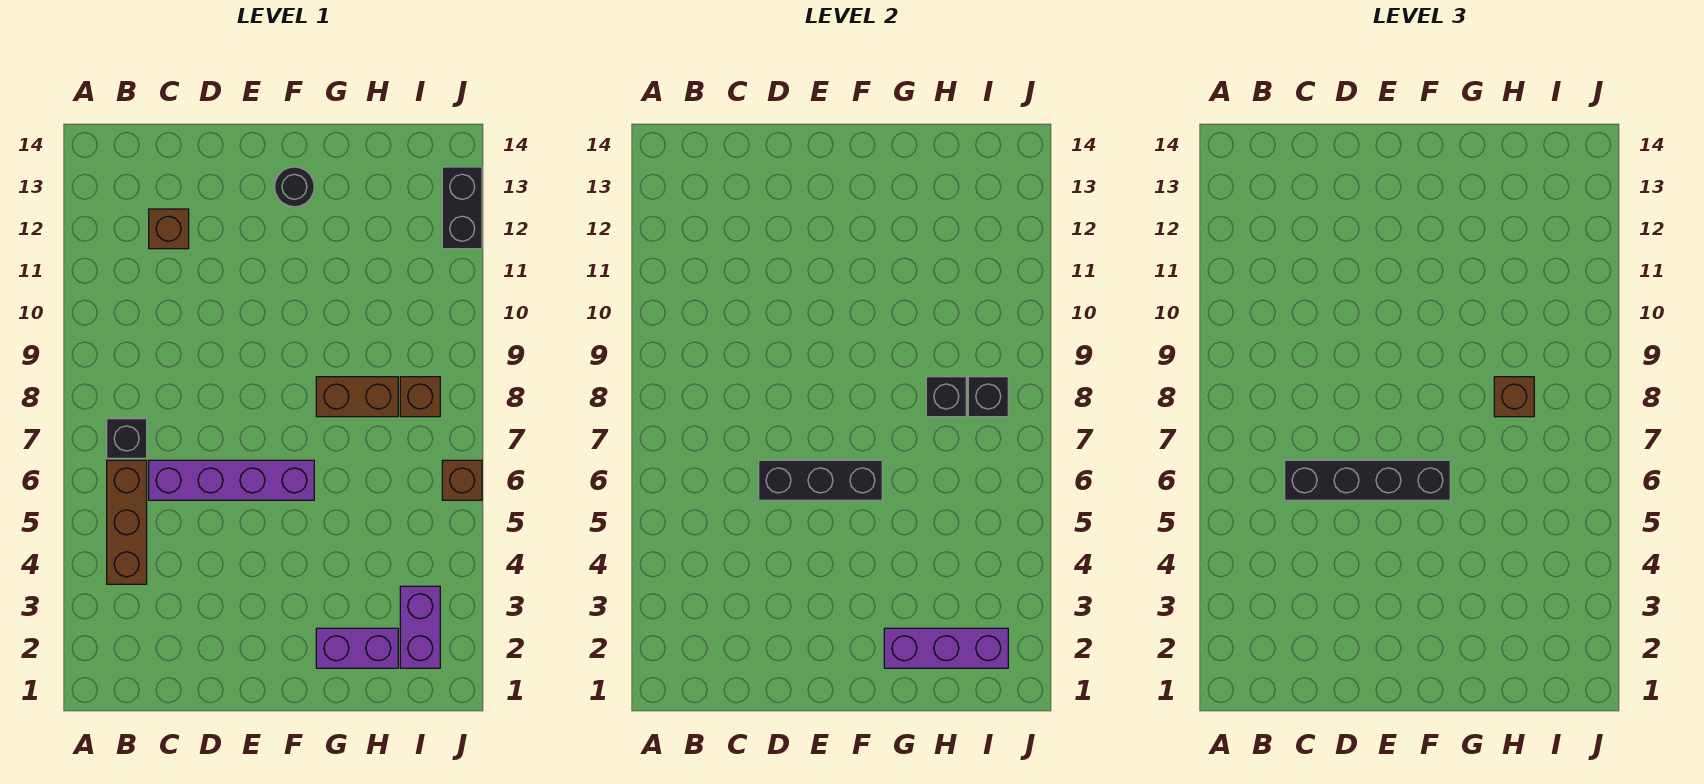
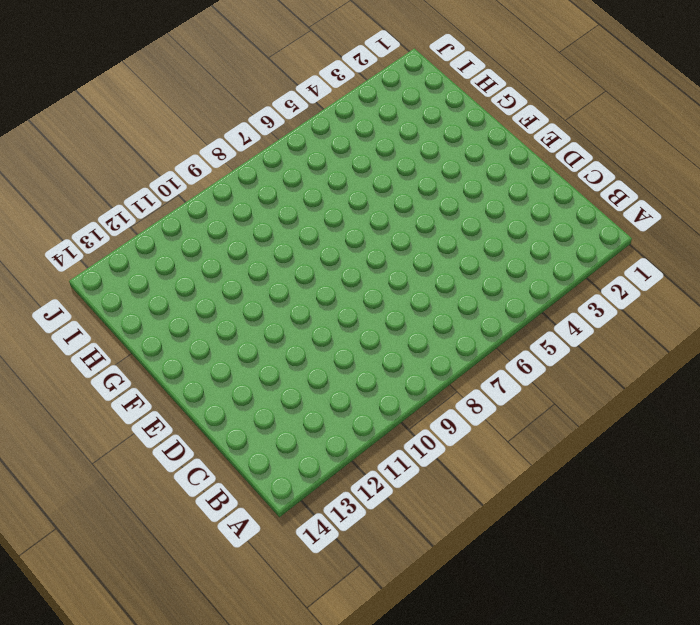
none -> brown brick B4:B6 level 1
none -> black brick B7 level 1
none -> purple brick C6:F6 level 1

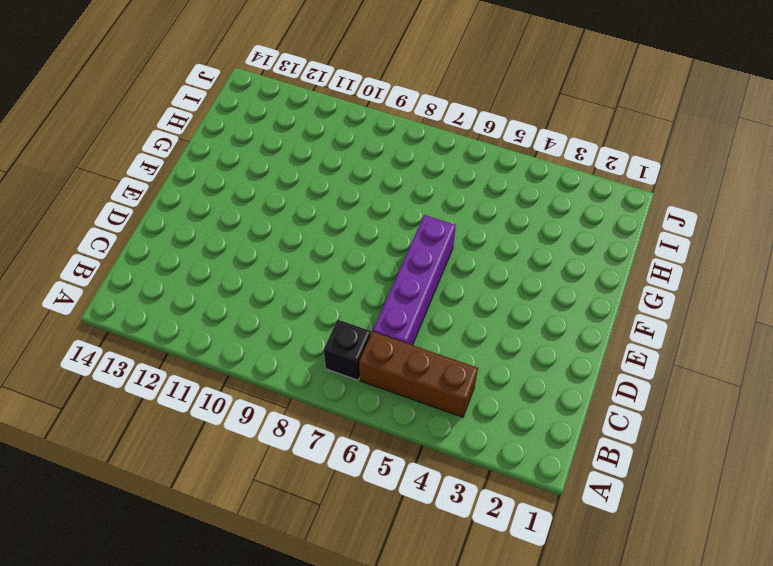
none -> brown brick C12 level 1
none -> black round brick F13 level 1
none -> purple brick G2:H2 level 1

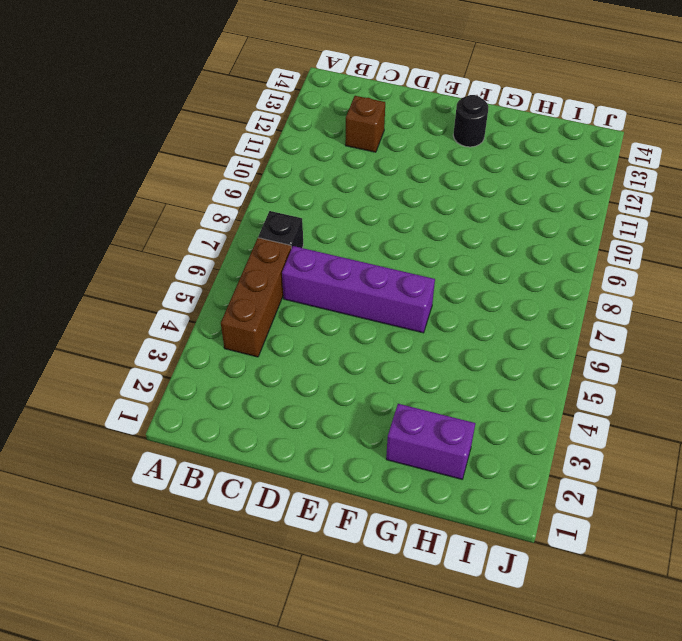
none -> brown brick G8:H8 level 1
none -> purple brick I2:I3 level 1
none -> brown brick I8 level 1

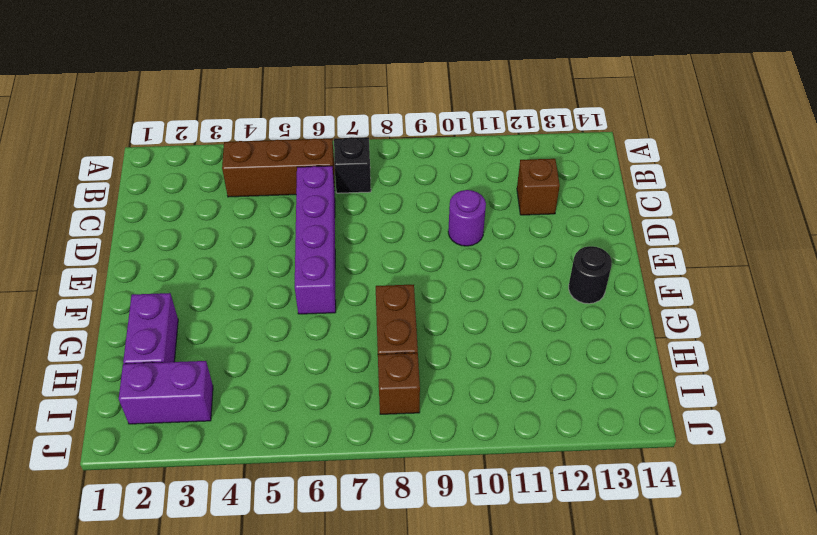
purple round brick D10 level 1 -> none
none -> brown brick J6 level 1
none -> black brick J12:J13 level 1
none -> black brick D6:F6 level 2

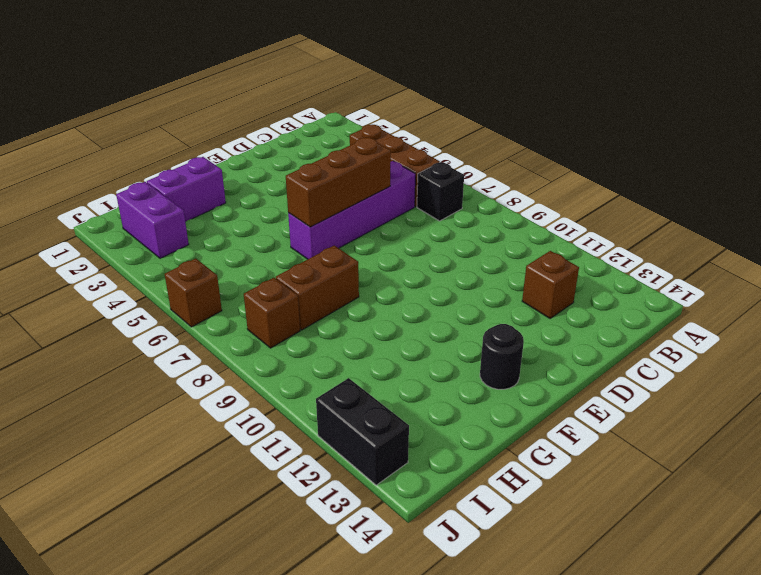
brown brick D6:F6 level 2 -> black brick D6:F6 level 2
none -> purple brick G2:I2 level 2
none -> black brick H8 level 2
none -> black brick I8 level 2

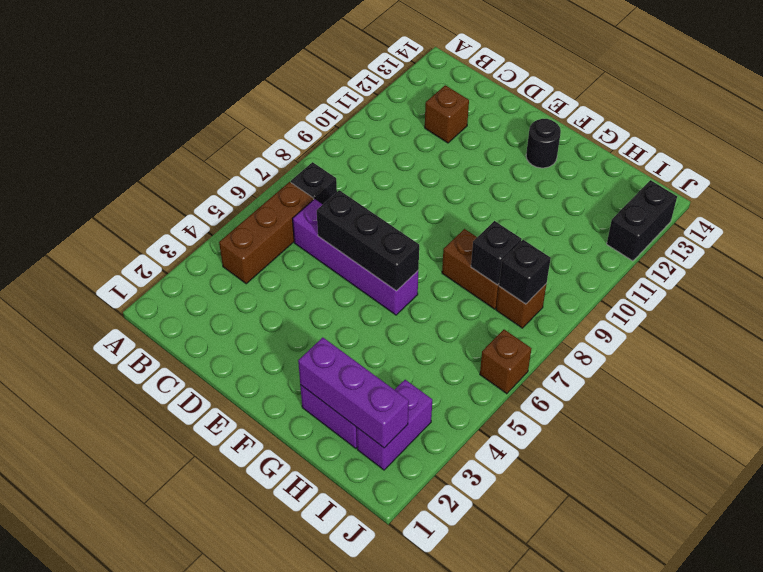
none -> black brick C6:F6 level 3
none -> brown brick H8 level 3

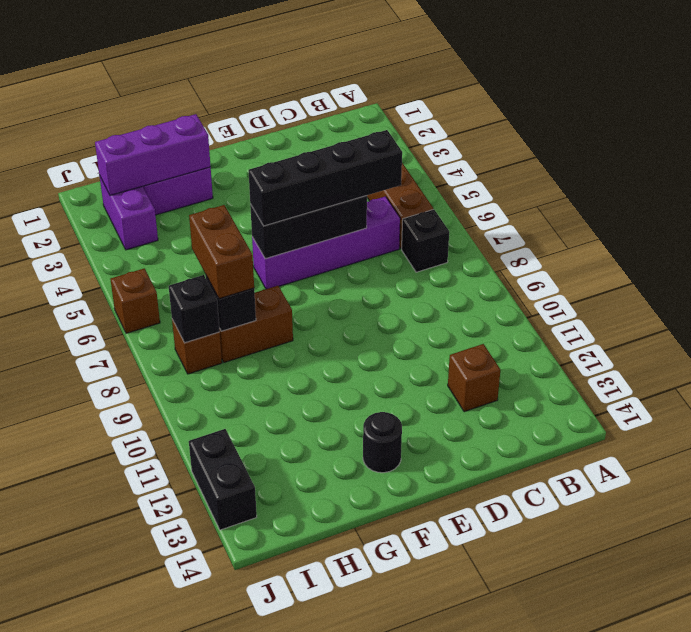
brown brick H7:H8 level 3 -> brown brick H8 level 3

